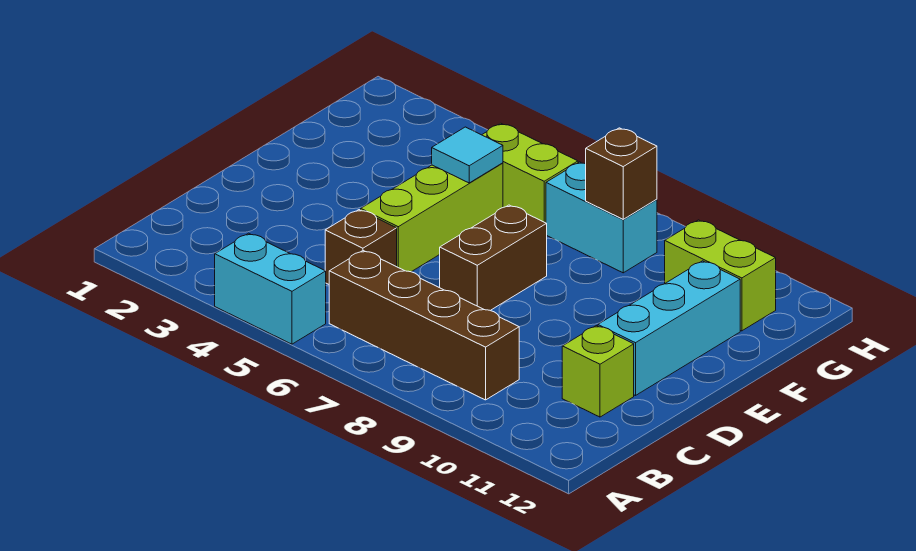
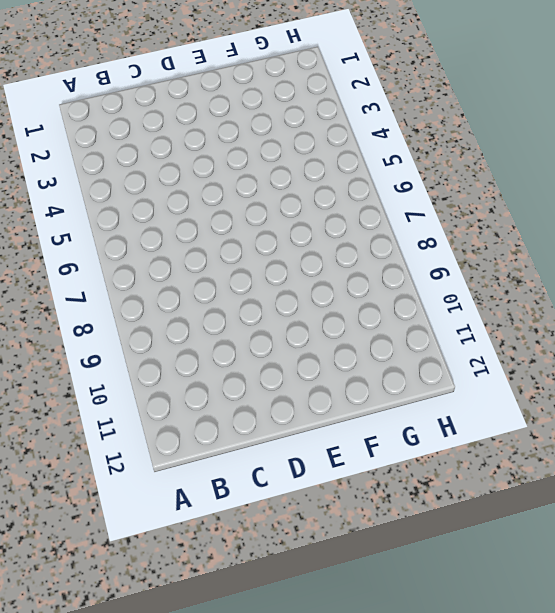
none -> cyan brick A4:A5 level 1
none -> brown brick B6:B9 level 1
none -> brown brick C5 level 1

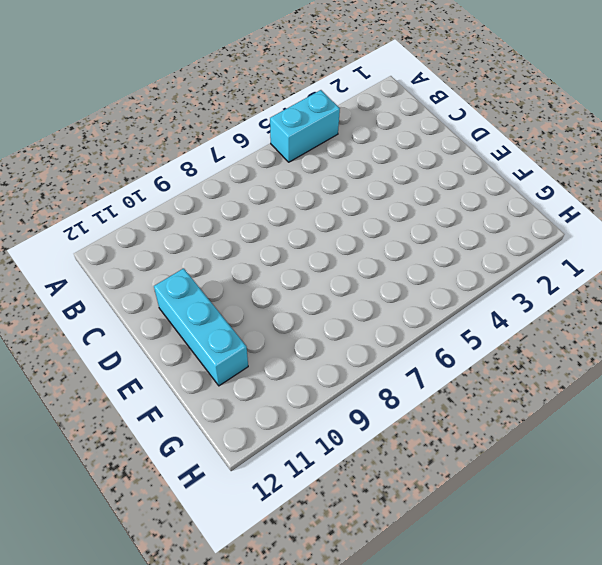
none -> brown brick B6:B9 level 1
none -> brown brick C5 level 1
none -> lime brick C11 level 1

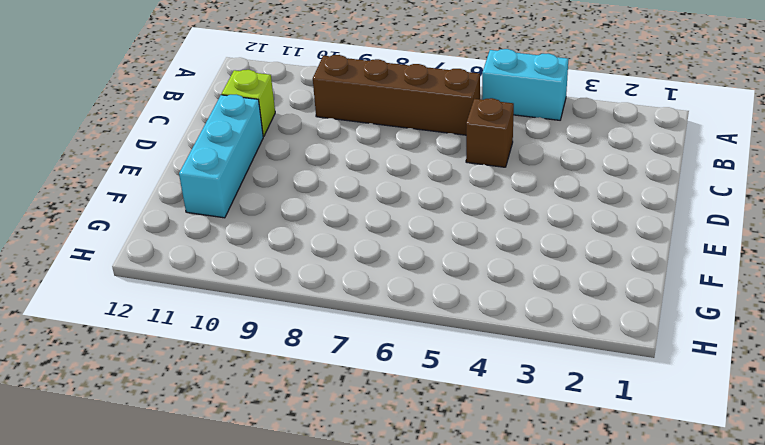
none -> lime brick D5:F5 level 1
none -> brown brick D7:E7 level 1
none -> lime brick G5:G6 level 1

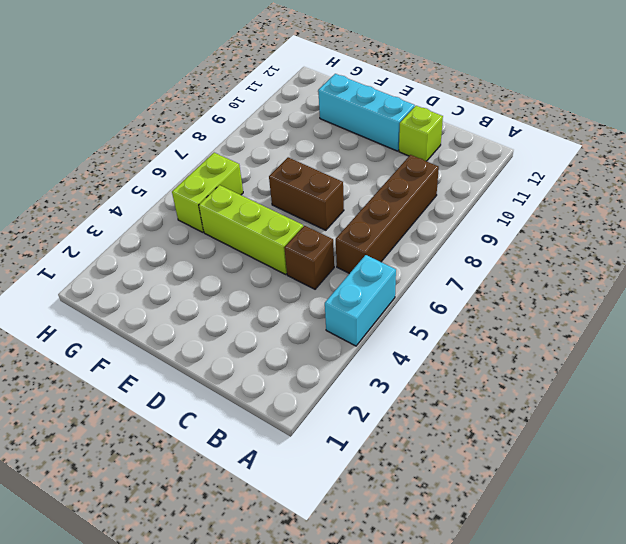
none -> cyan brick G7:G8 level 1
none -> lime brick G10:G11 level 1
none -> cyan tile F5 level 2

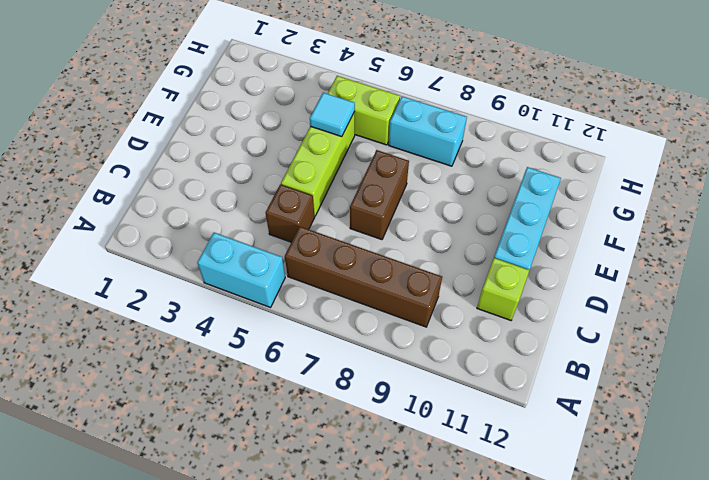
none -> lime brick G10:G11 level 1
none -> brown brick G8 level 2

